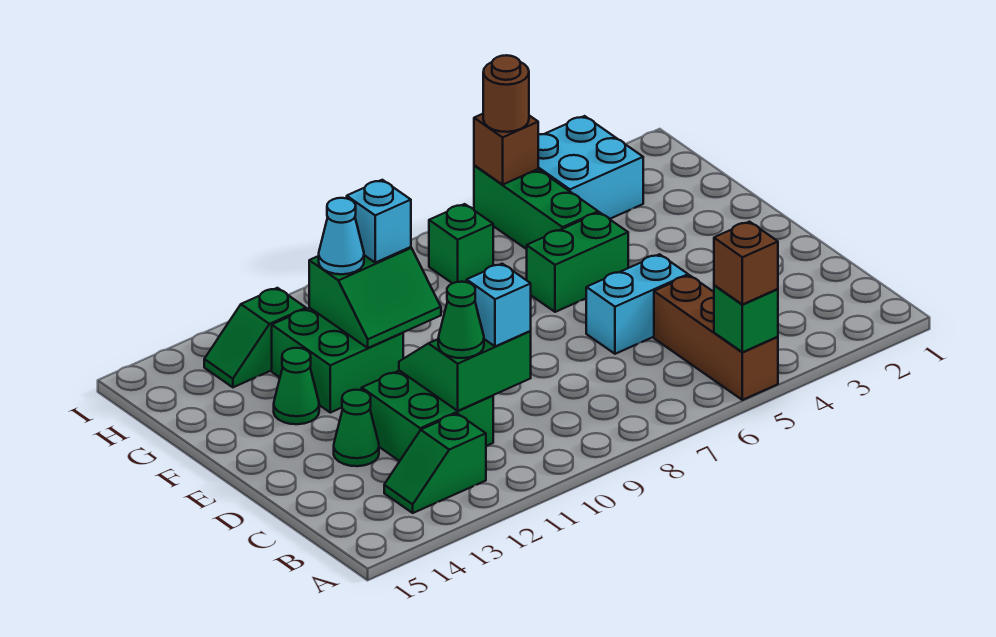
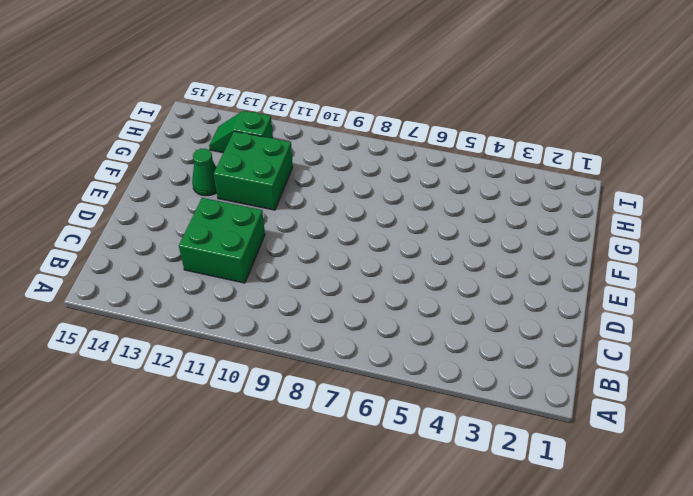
none -> brown brick A5:C5 level 1
none -> green slope B12:B13 level 1 top 12
none -> cyan brick D5:D6 level 1

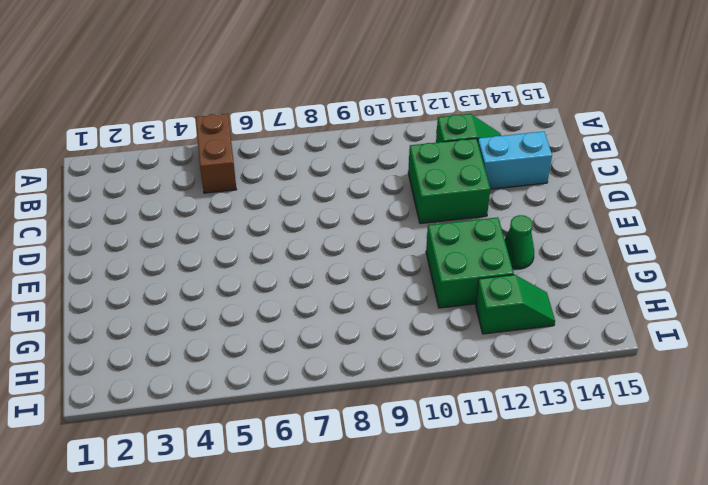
brown brick A5:B5 level 1 -> brown brick A5:C5 level 1
cyan brick C13:C14 level 1 -> cyan brick D5:D6 level 1
none -> green cone D13 level 1
none -> green brick F5:F6 level 1
none -> green brick G5:I5 level 1

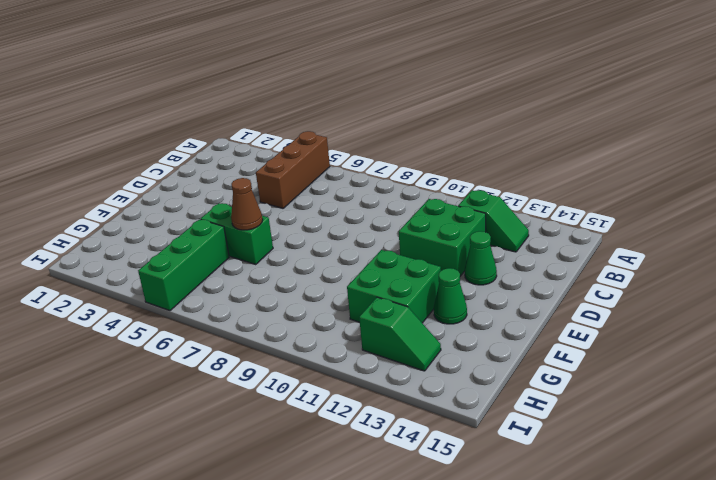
brown cone F6 level 2 -> none
none -> cyan brick D5:D6 level 1
none -> cyan brick H3:I4 level 1
none -> green brick H7 level 1

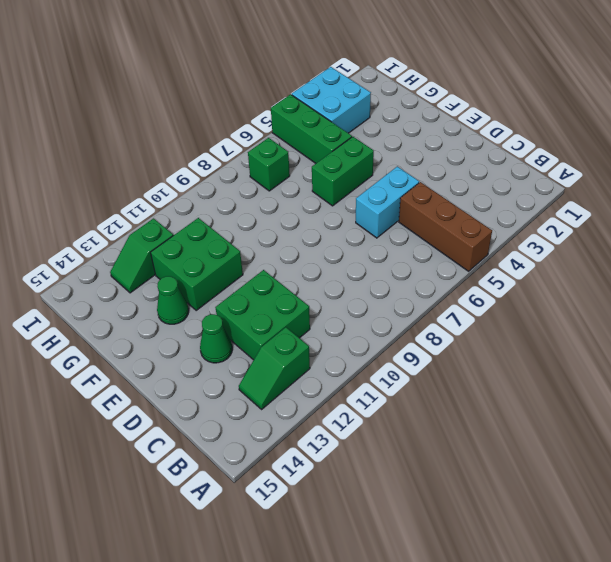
none -> green brick A5 level 2
none -> green slope C10:D11 level 2 top C
none -> green slope F10:G11 level 2 top G

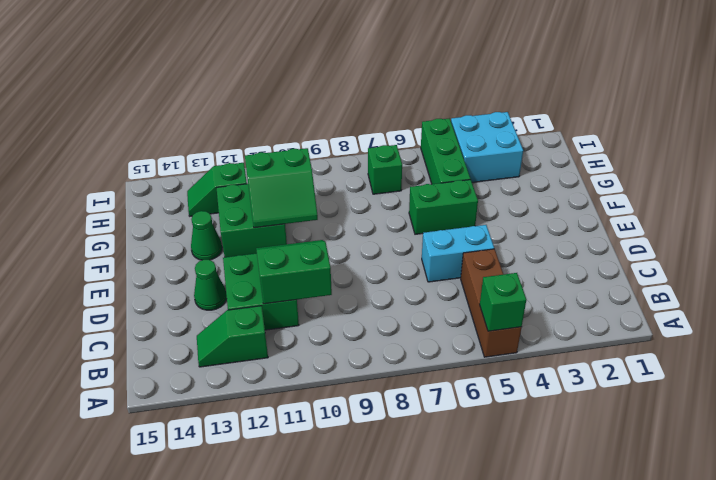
none -> brown brick I5 level 2
none -> brown brick A5 level 3
none -> cyan brick C10 level 3

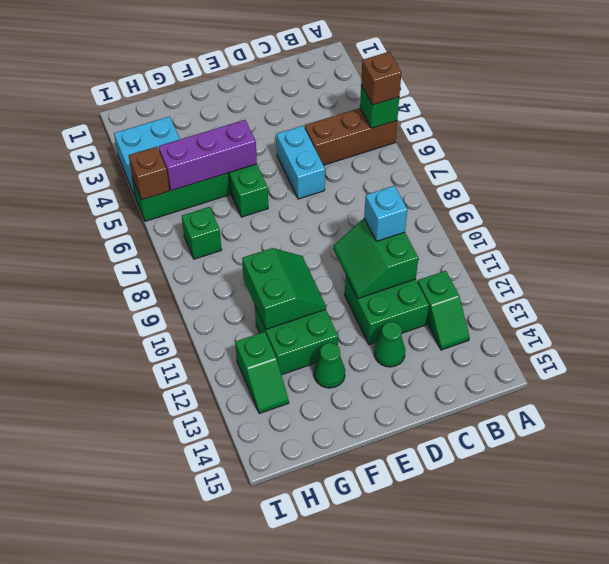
purple brick F5:H5 level 2 -> none
none -> green cone C11 level 3
none -> cyan brick G10 level 3
none -> cyan cone G11 level 3

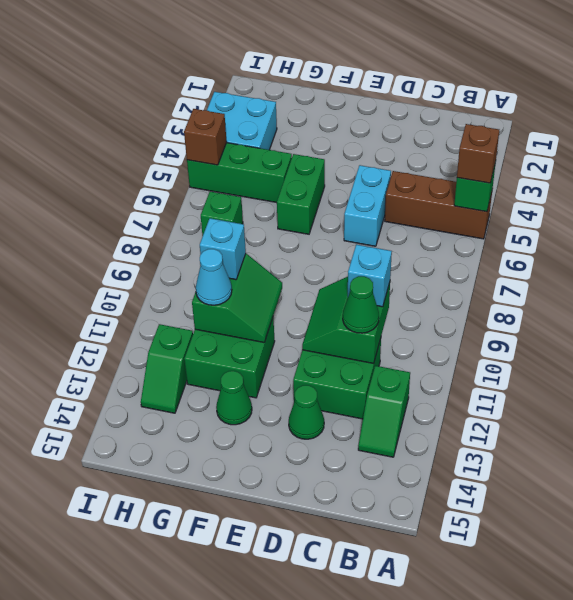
none -> brown round brick I5 level 3

